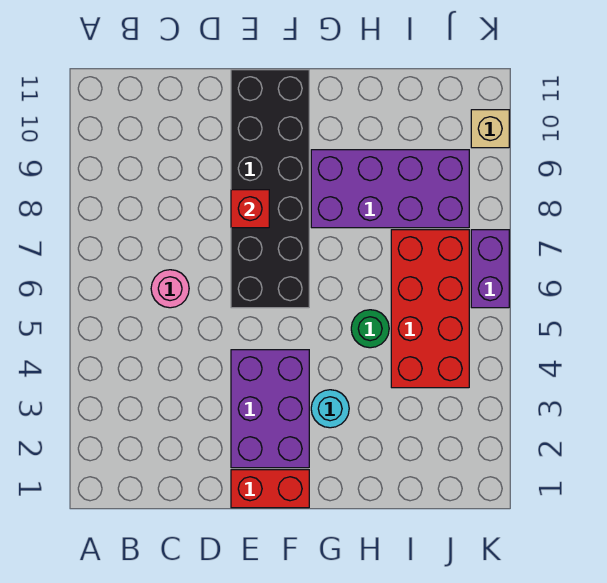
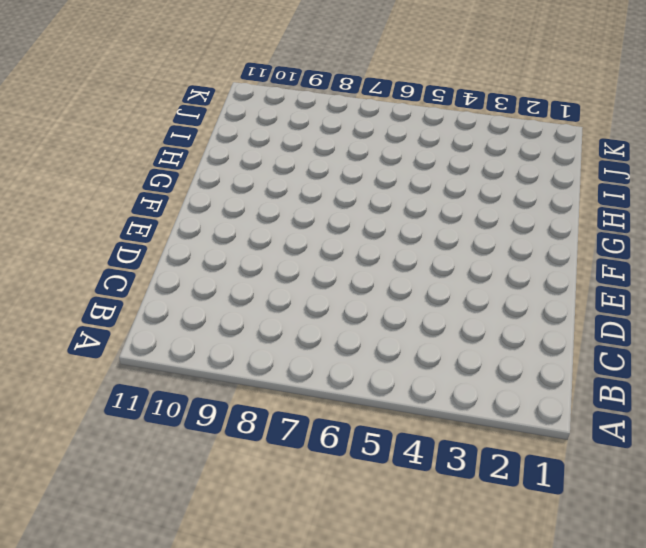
none -> pink round brick C6 level 1
none -> red brick E1:F1 level 1

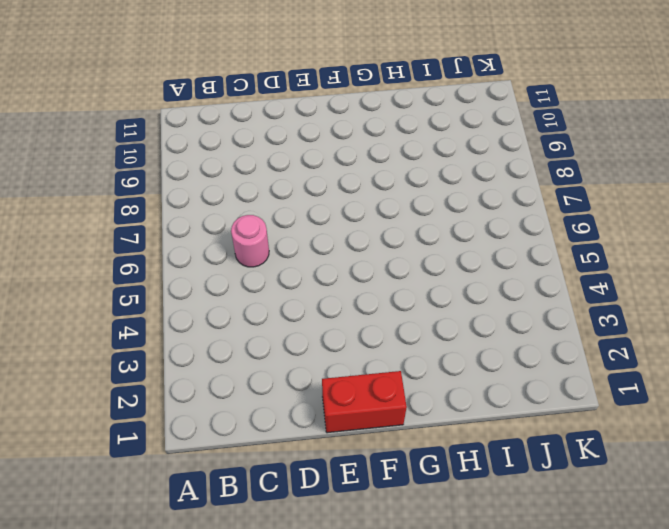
none -> purple brick E2:F4 level 1
none -> black brick E6:F11 level 1

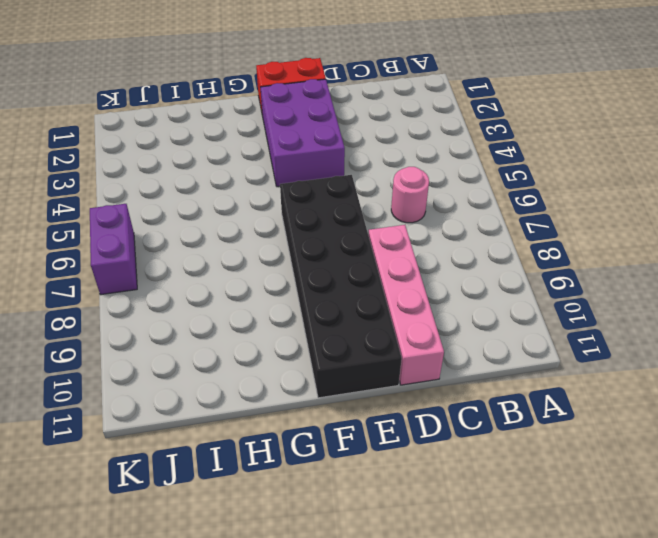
pink brick D8:D11 level 1 -> none
none -> cyan round brick G3 level 1
none -> purple brick G8:J9 level 1

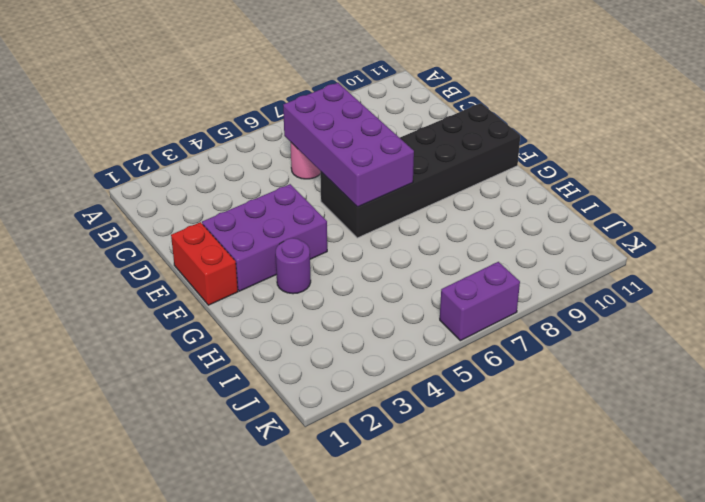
purple brick C6:F7 level 2 -> purple brick G8:J9 level 1
purple round brick G3 level 1 -> cyan round brick G3 level 1
none -> green round brick H5 level 1
none -> red brick I4:J7 level 1

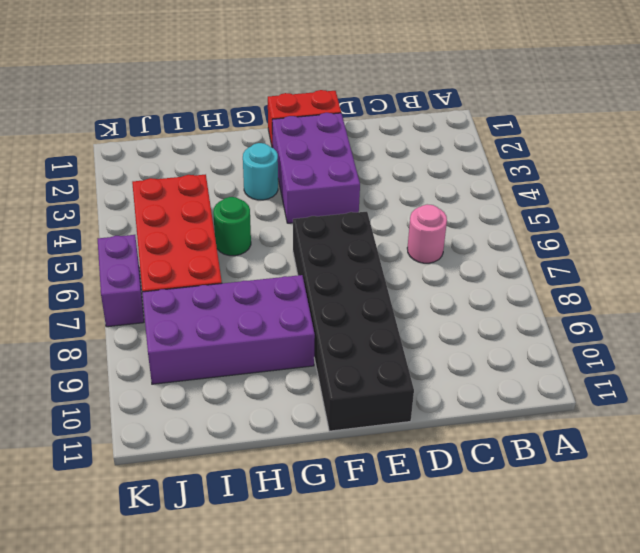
none -> tan brick K10 level 1
none -> red brick E8 level 2

